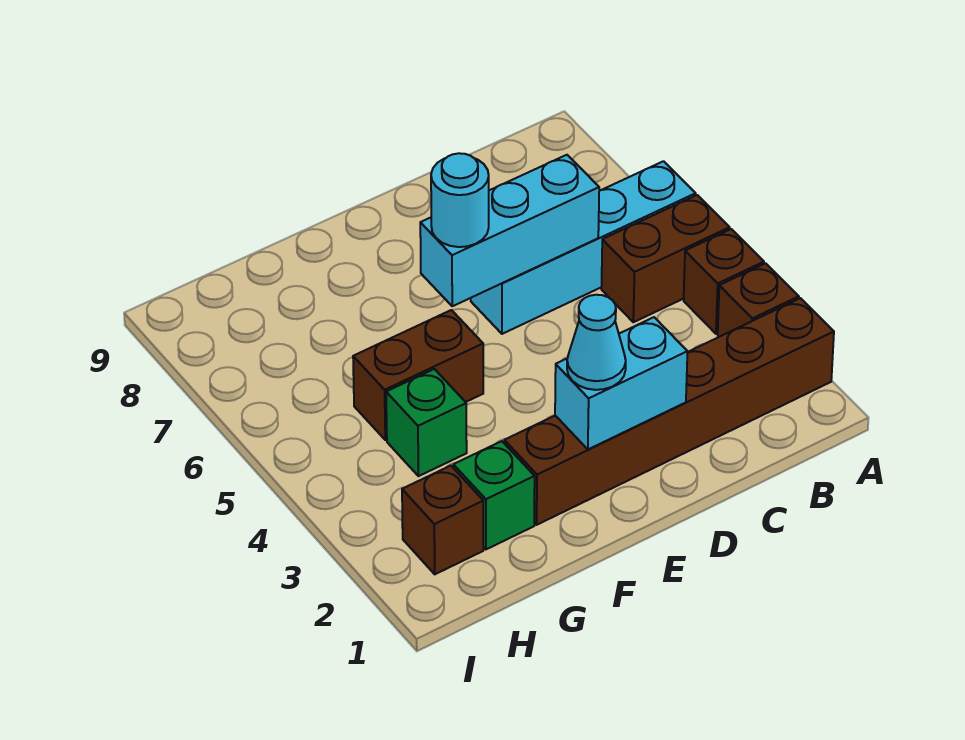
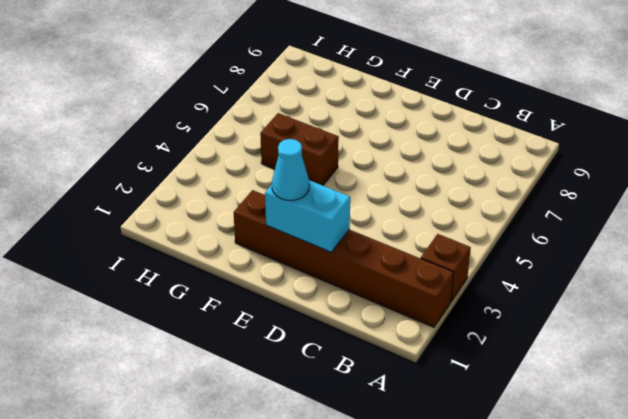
none -> brown brick A4 level 1
none -> brown brick A5:B5 level 1
none -> cyan brick A6:D6 level 1

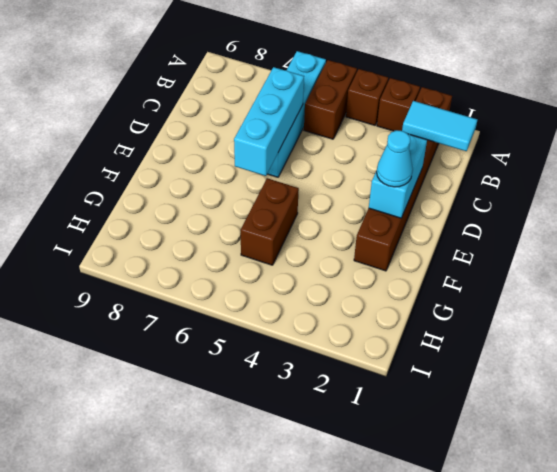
cyan tile B1:B2 level 2 -> none
none -> green brick G2 level 1
none -> green brick G4 level 1
none -> brown brick H2 level 1

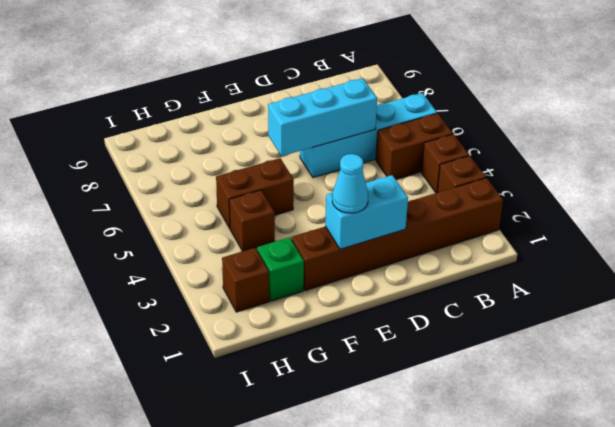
brown brick G4 level 1 -> green brick G4 level 1
none -> cyan round brick E6 level 3

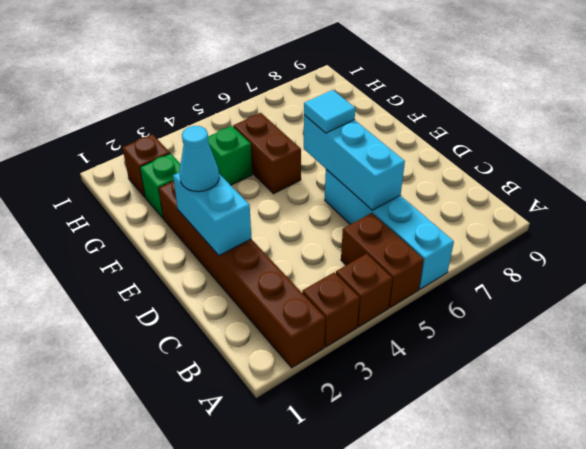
cyan tile E6 level 3 -> cyan round brick E6 level 3

